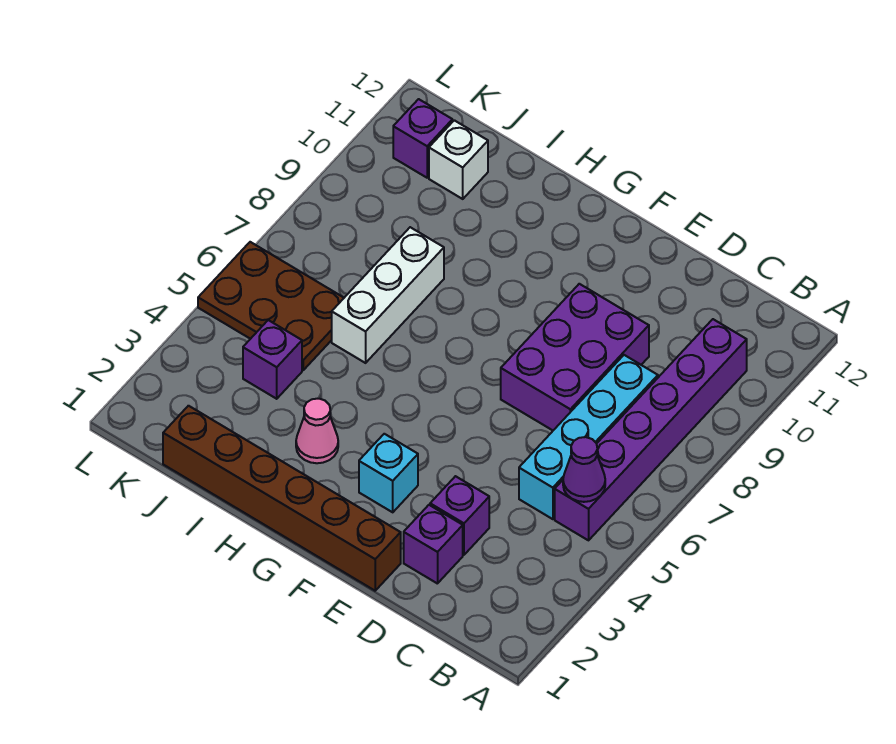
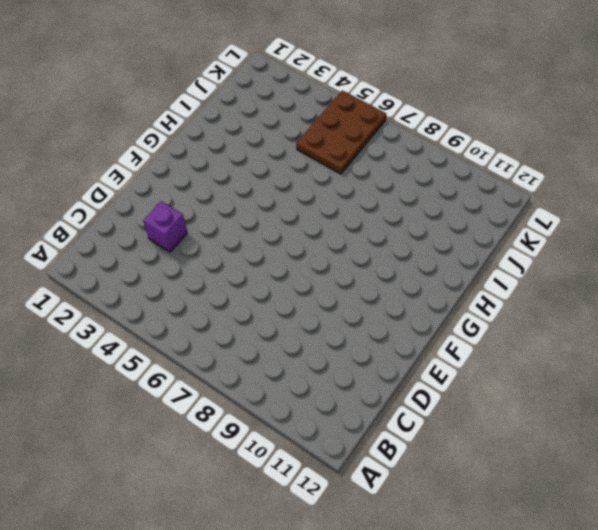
none -> purple brick B5:B10 level 1
none -> cyan brick C5:C8 level 1
none -> purple brick D2 level 1

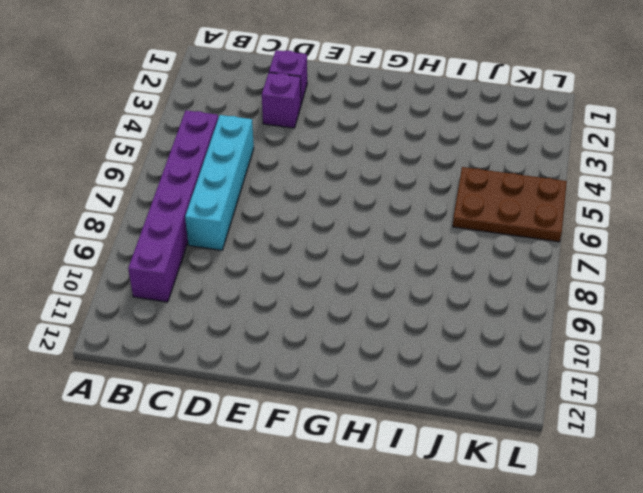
none -> purple brick D7:E9 level 1
none -> brown brick E1:J1 level 1
none -> cyan brick F3 level 1

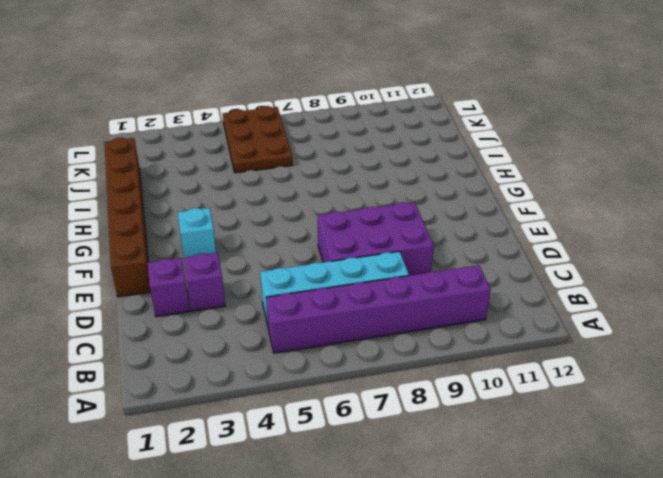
none -> pink cone H3 level 1
none -> white brick I6:I8 level 1
none -> purple brick J4 level 1

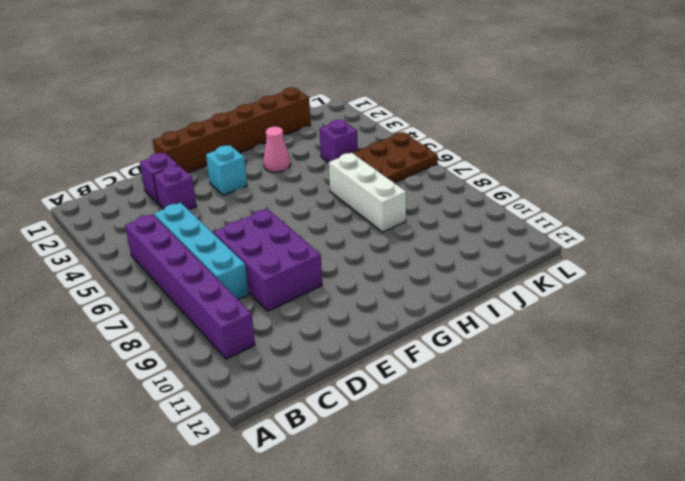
none -> white brick J11 level 1
none -> purple brick K11 level 1
none -> purple cone B5 level 2

